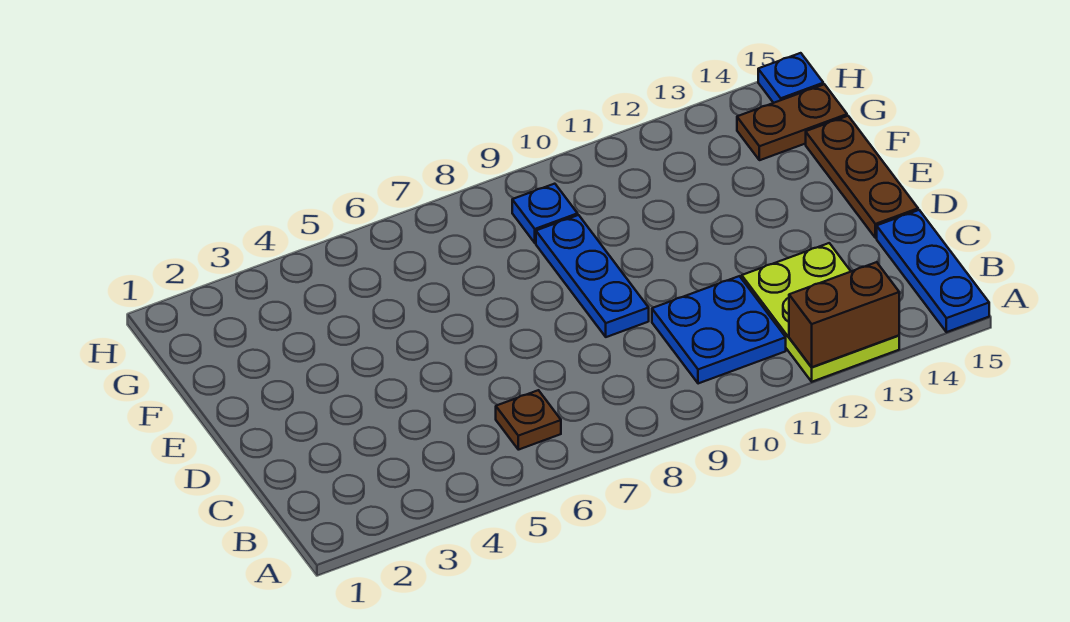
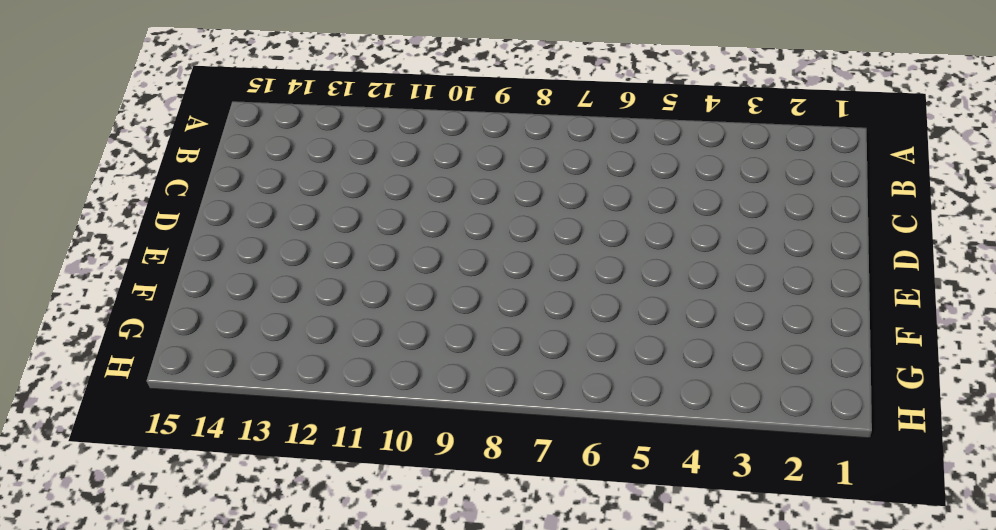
none -> lime plate A12:C13 level 1
none -> blue plate A15:C15 level 1

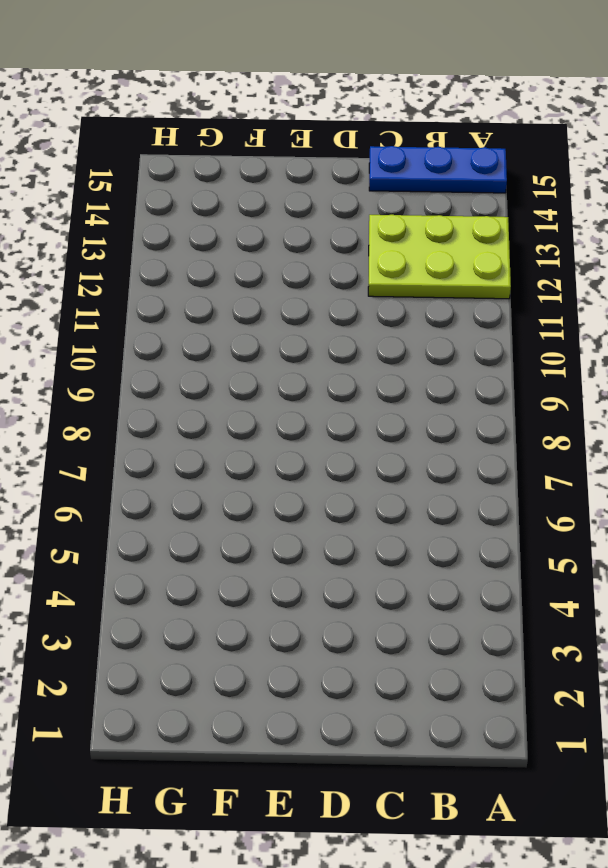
none -> brown plate B6 level 1
none -> blue plate B10:C11 level 1

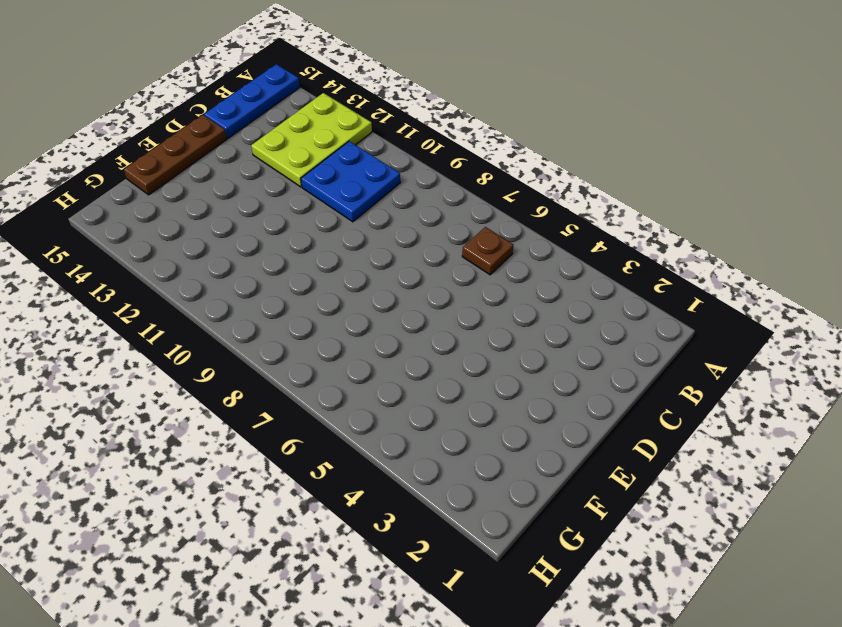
none -> blue plate D9:F9 level 1
none -> blue plate G9 level 1

